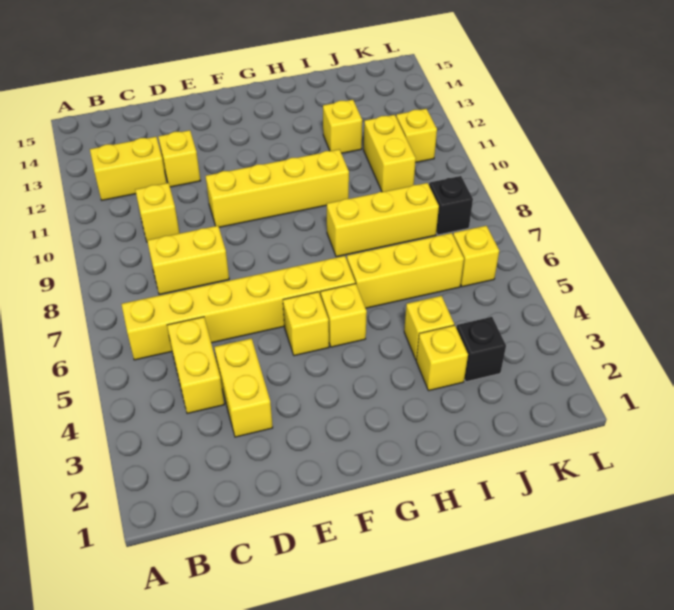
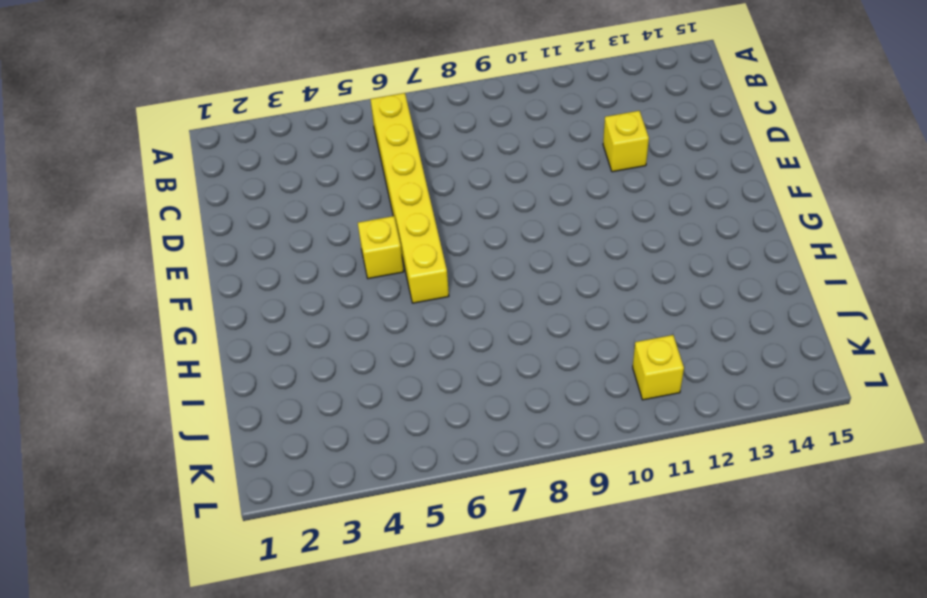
none -> yellow brick B12:C12 level 1
none -> yellow brick C4:C5 level 1
none -> yellow brick C8:D8 level 1

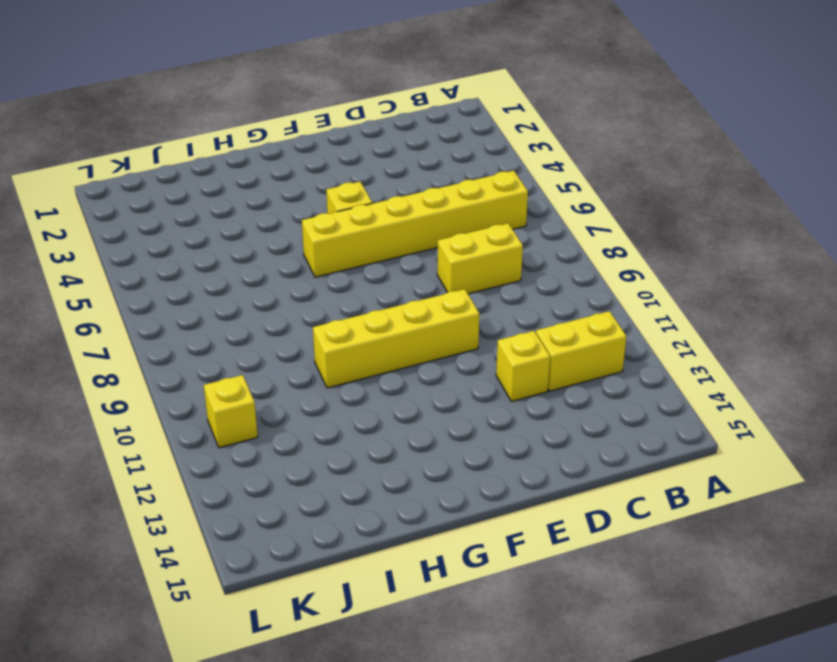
none -> yellow brick C4:C5 level 1
none -> yellow brick C10 level 1
none -> yellow brick D3:D4 level 1

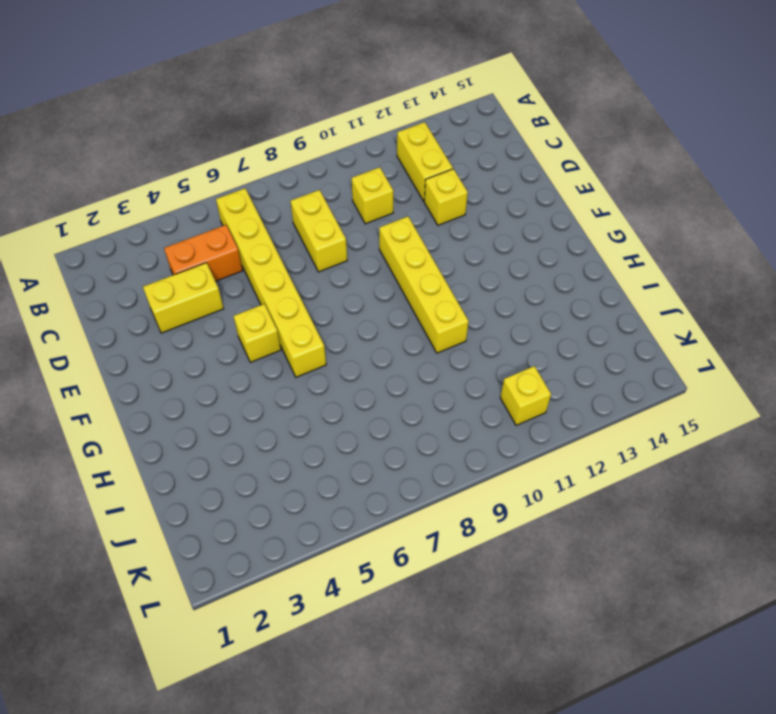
orange brick C4:C5 level 1 -> yellow brick C4:C5 level 1
none -> yellow brick G5 level 1
none -> yellow brick H6:J6 level 1
none -> yellow brick H8:J8 level 1

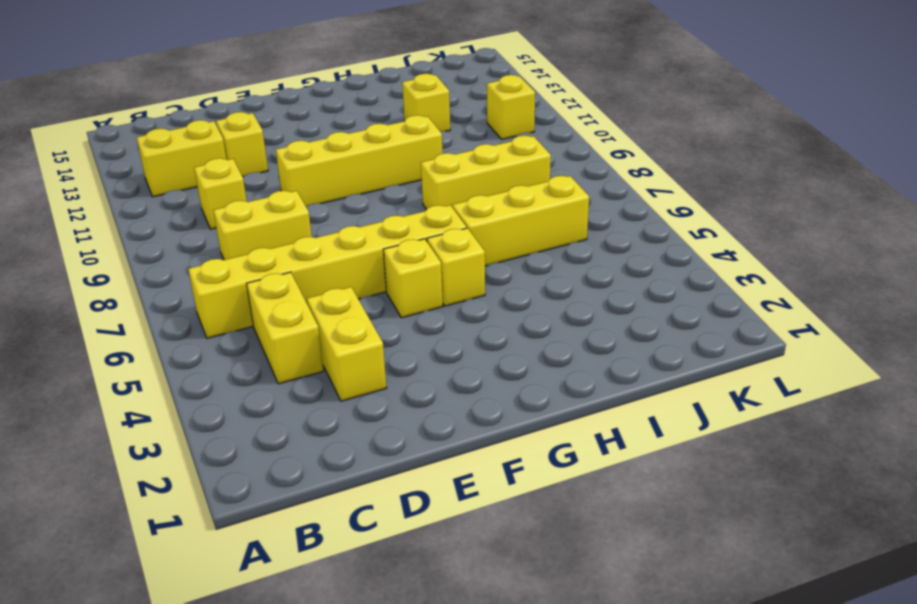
none -> yellow brick I3 level 1
none -> yellow brick I4 level 1
none -> black brick J3 level 1

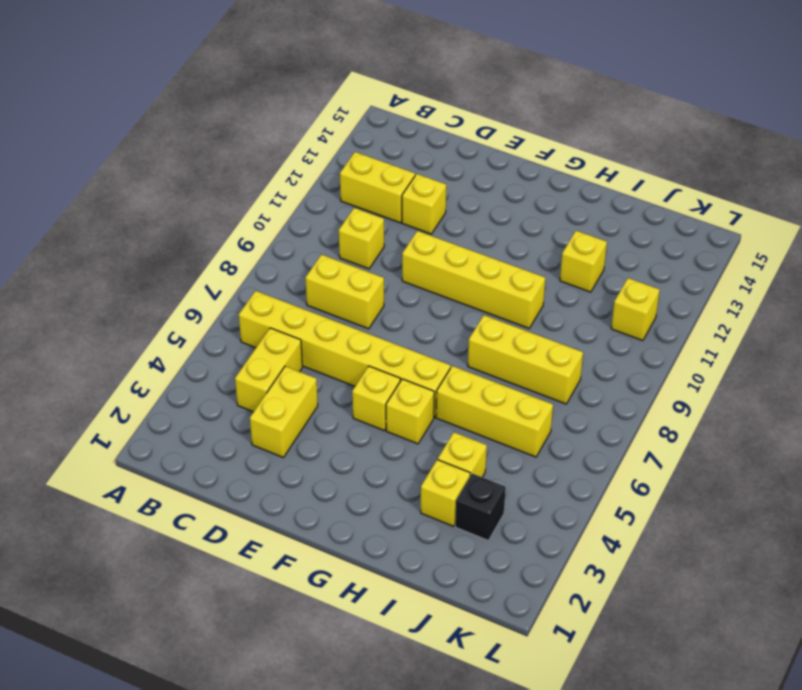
none -> yellow brick J10:J11 level 1
none -> yellow brick K6 level 1
none -> black brick K8 level 1

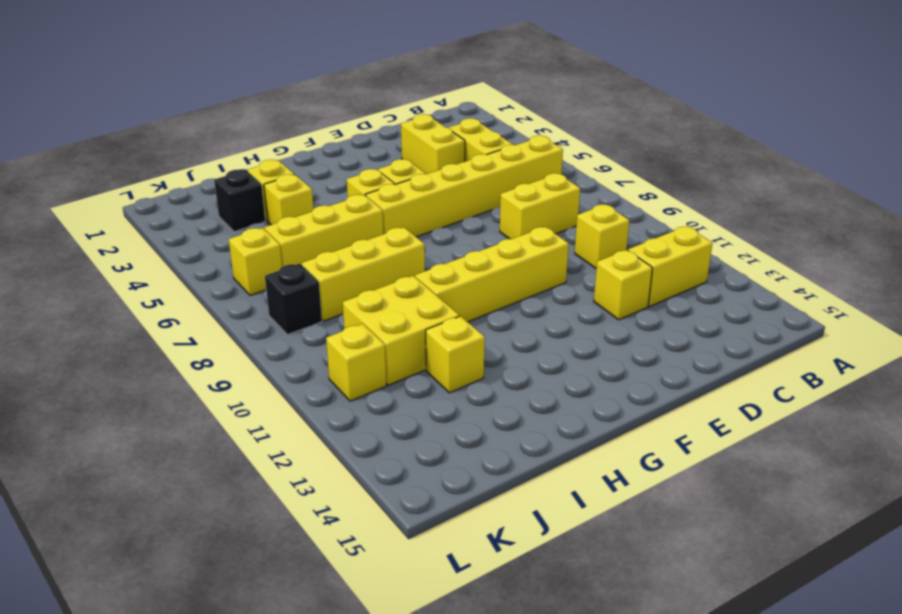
yellow brick I10:J11 level 1 -> yellow brick J10:J11 level 1

